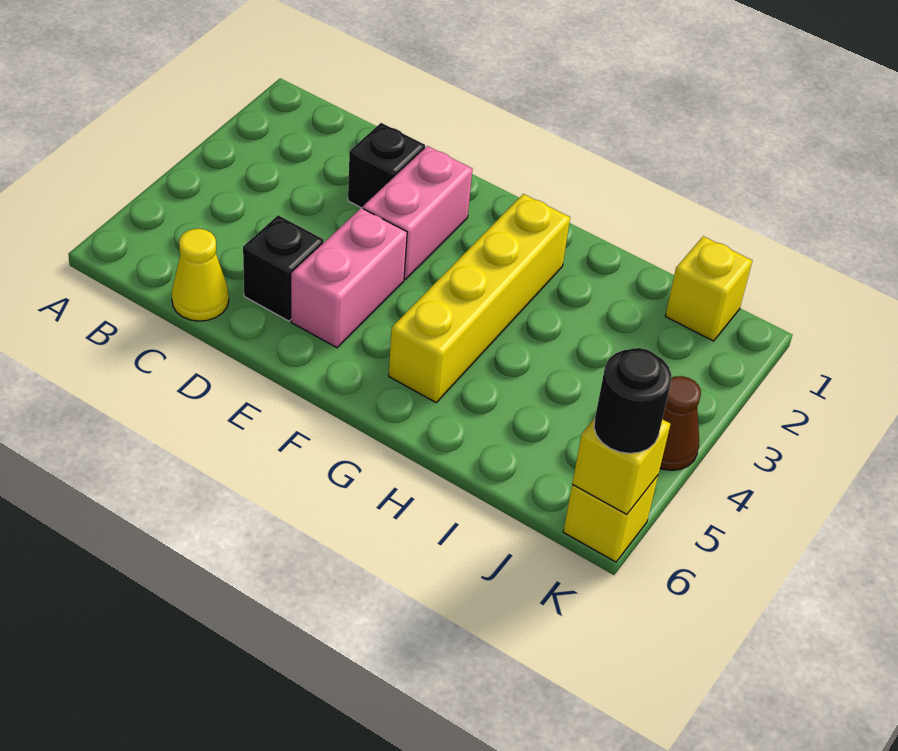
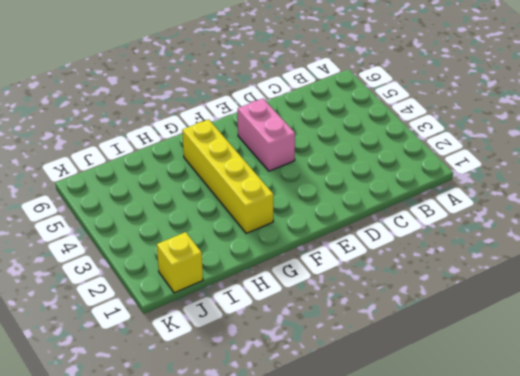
none -> yellow cone C6 level 1
none -> black brick D2 level 1

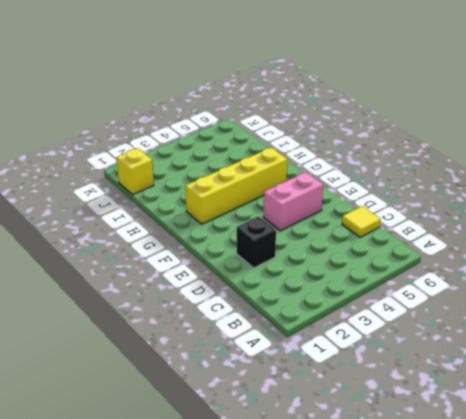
yellow tile C6 level 1 -> yellow cone C6 level 1
none -> black brick D5 level 1
none -> pink brick E2:E3 level 1

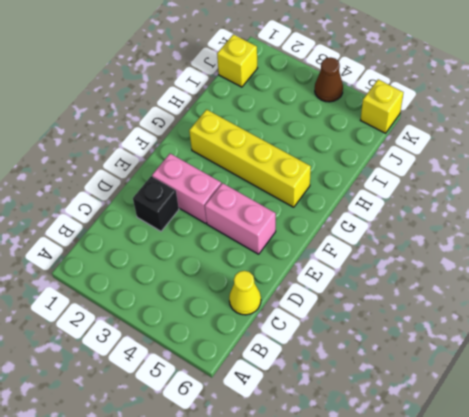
none -> black brick D5 level 1
none -> yellow brick K6 level 2

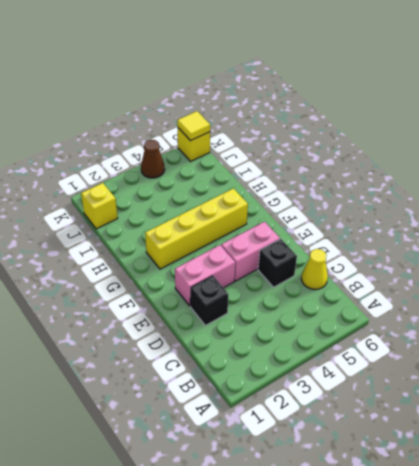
yellow tile K6 level 2 -> yellow brick K6 level 2
none -> black round brick K6 level 3

